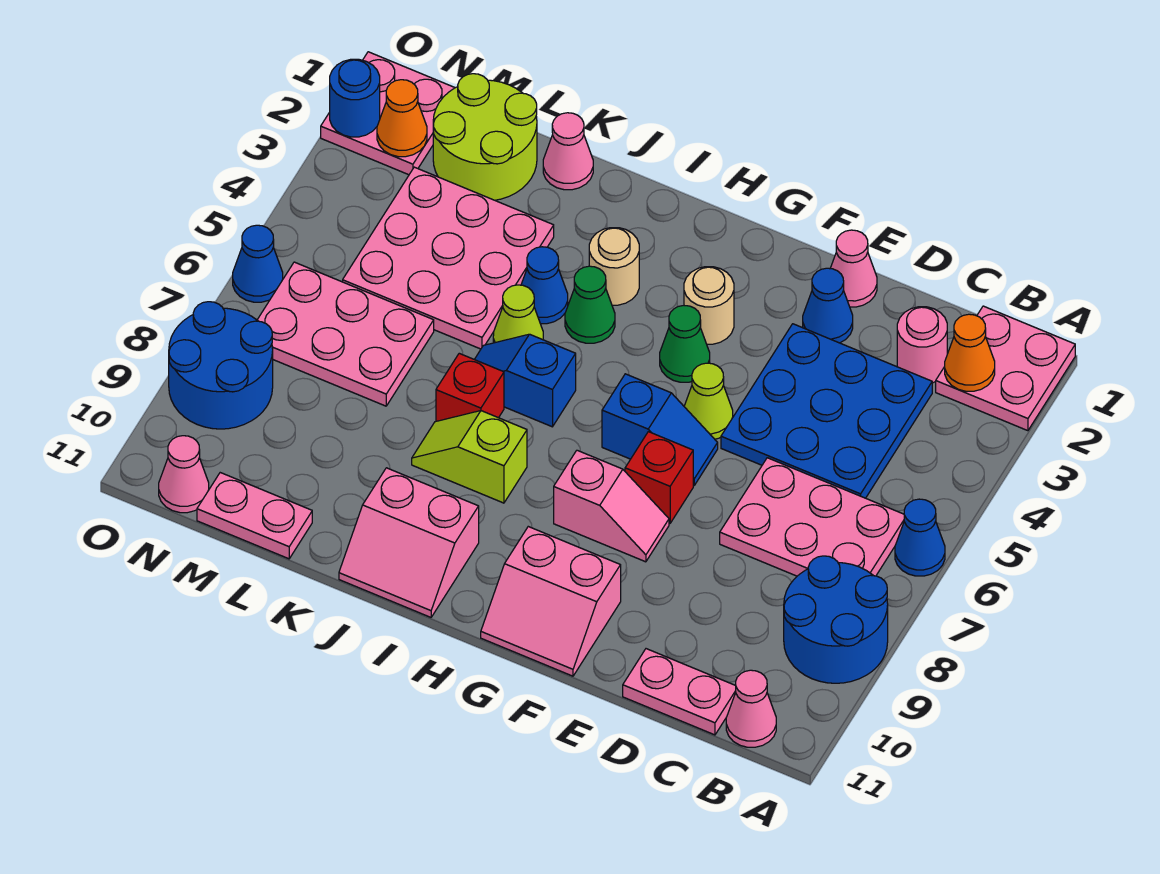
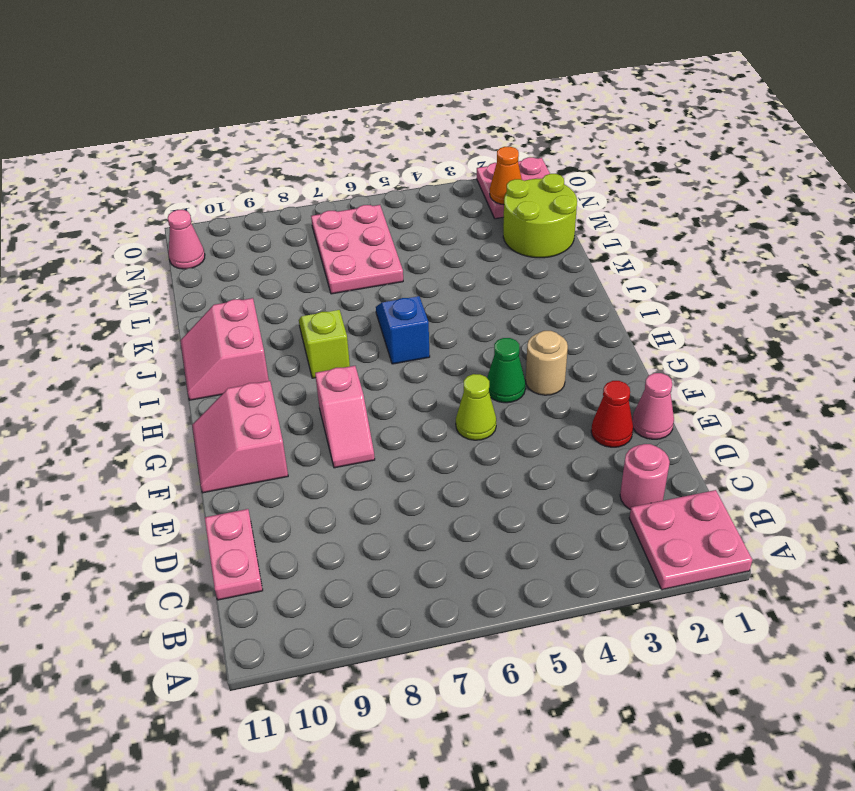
red cone E2 level 1 -> blue cone E2 level 1
none -> blue cone A6 level 1
none -> blue round brick A8:B9 level 1
none -> pink plate B6:D7 level 1
none -> pink cone B11 level 1

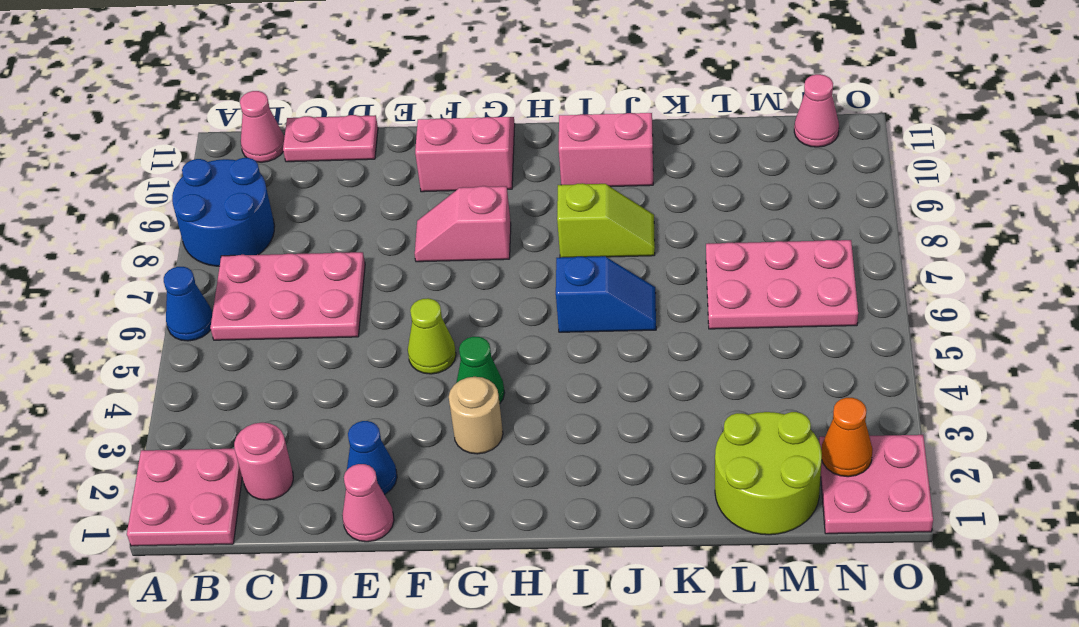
none -> blue plate C3:E5 level 1
none -> blue slope F6:G6 level 1 top G
none -> red brick F7 level 1
none -> tan round brick I3 level 1

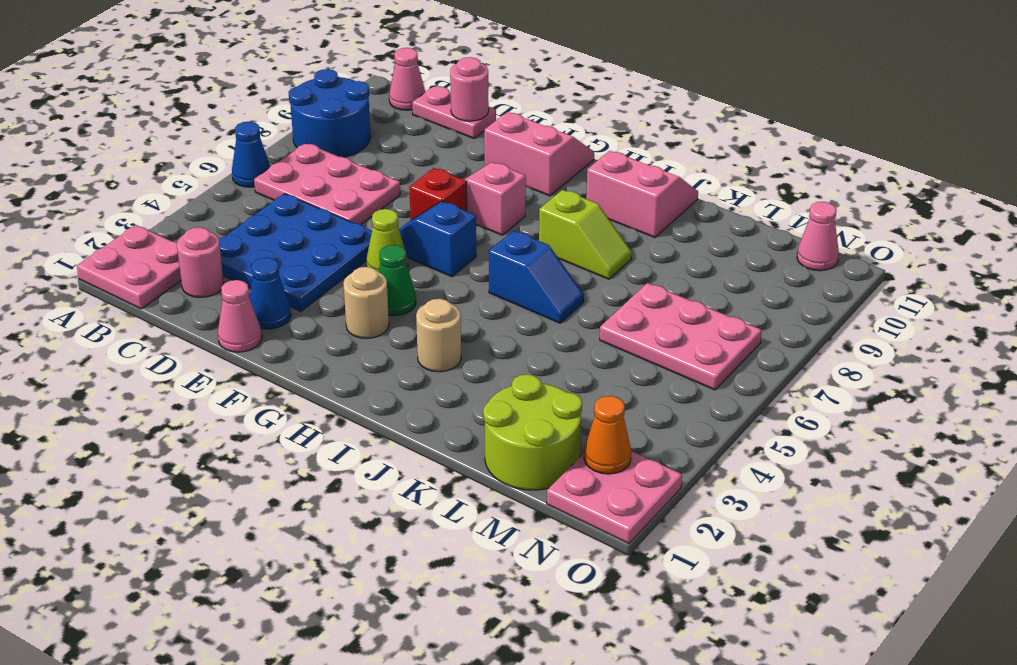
pink round brick D11 level 2 -> none
none -> green cone I4 level 1
none -> blue cone J4 level 1
none -> lime cone J5 level 1
none -> red brick J7 level 1

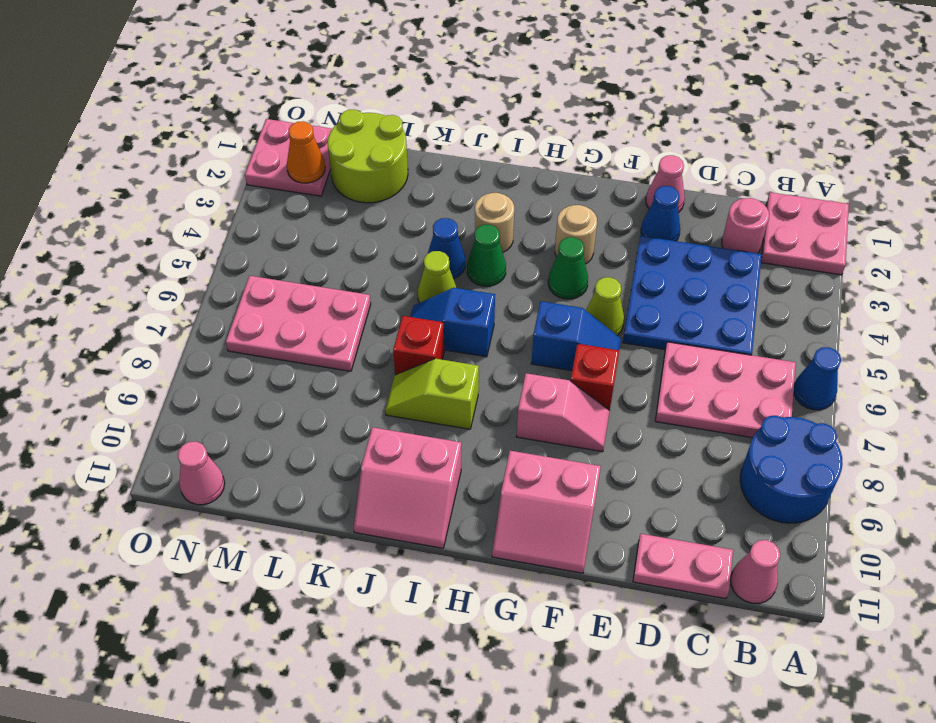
none -> pink cone K1 level 1
none -> pink plate K3:M5 level 1
none -> pink plate L11:M11 level 1
none -> blue round brick N8:O9 level 1

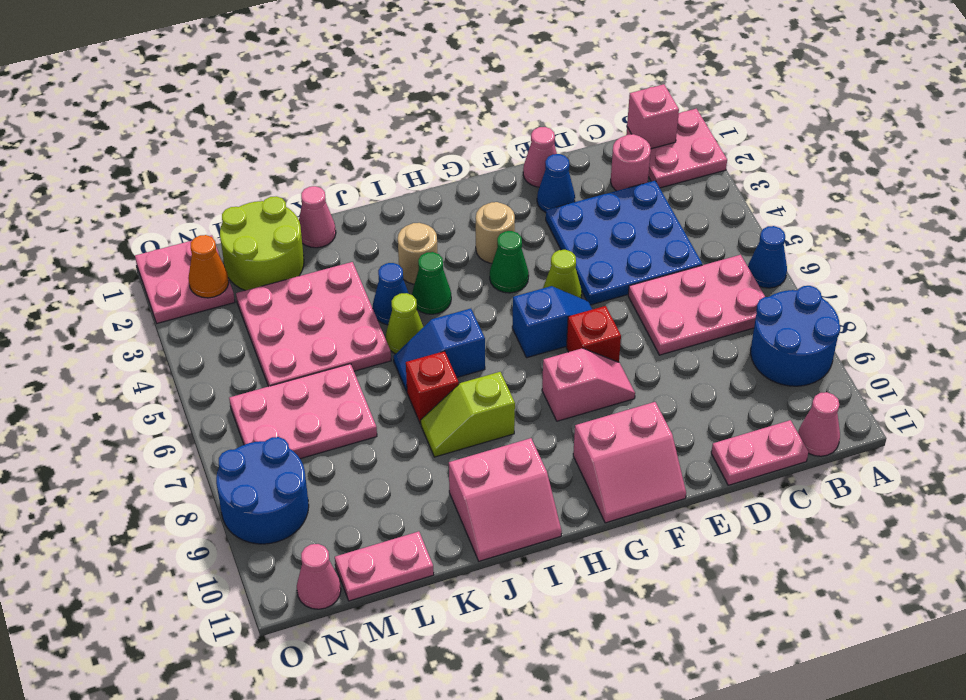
pink brick B1 level 2 -> none
none -> blue cone O6 level 1
none -> orange cone B2 level 2
none -> blue round brick O2 level 2

